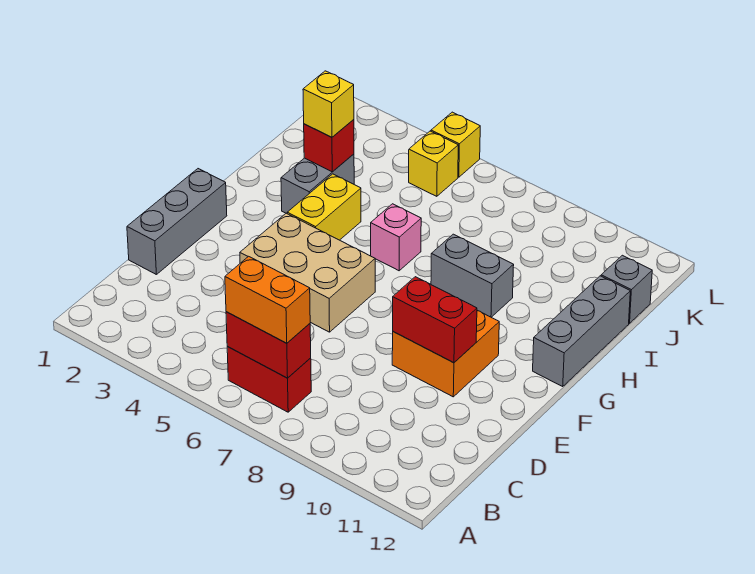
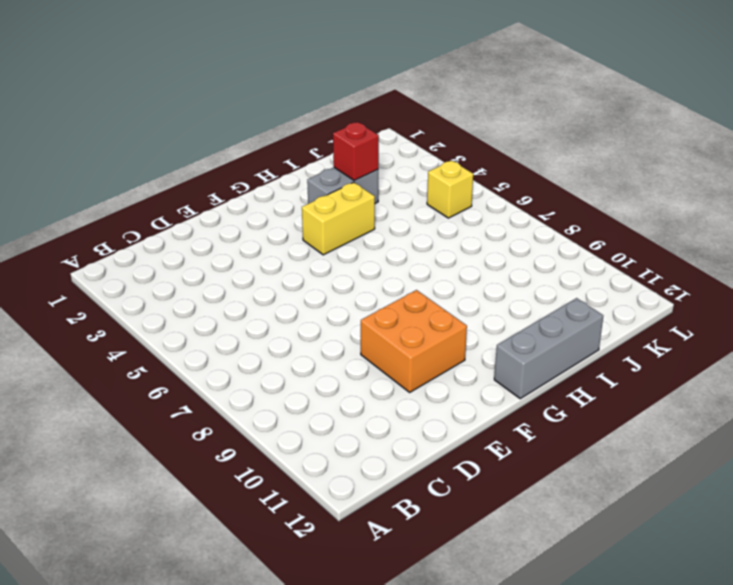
none -> red brick B6:B7 level 1
none -> grey brick D1:F1 level 1
none -> tan brick E4:F6 level 1

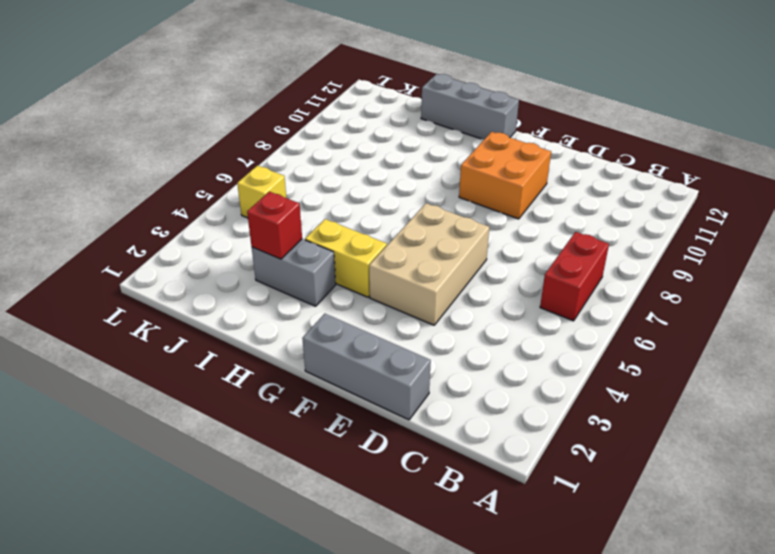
none -> pink brick H6 level 1
none -> grey brick H8:H9 level 1
none -> grey brick J12 level 1

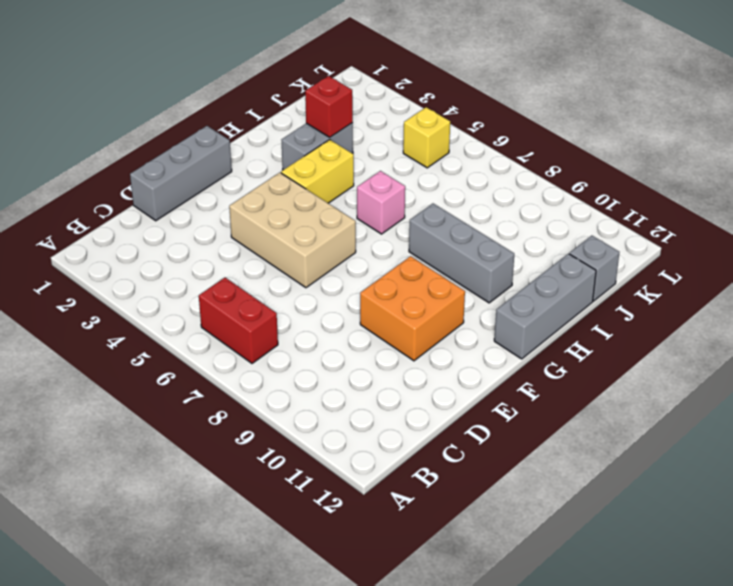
grey brick H8:H10 level 1 -> grey brick H8:H9 level 1
none -> yellow brick L5 level 1
none -> red brick B6:B7 level 2
none -> red brick E9:E10 level 2

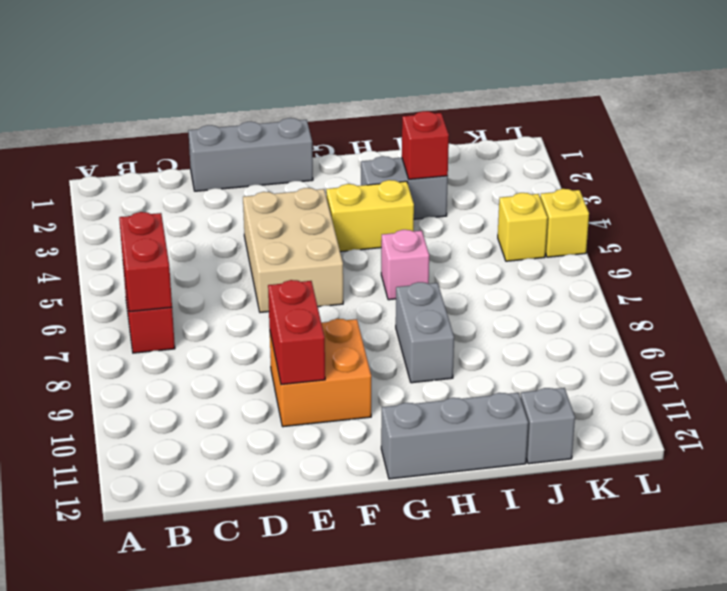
none -> orange brick B6:B7 level 3
none -> yellow brick I3 level 3

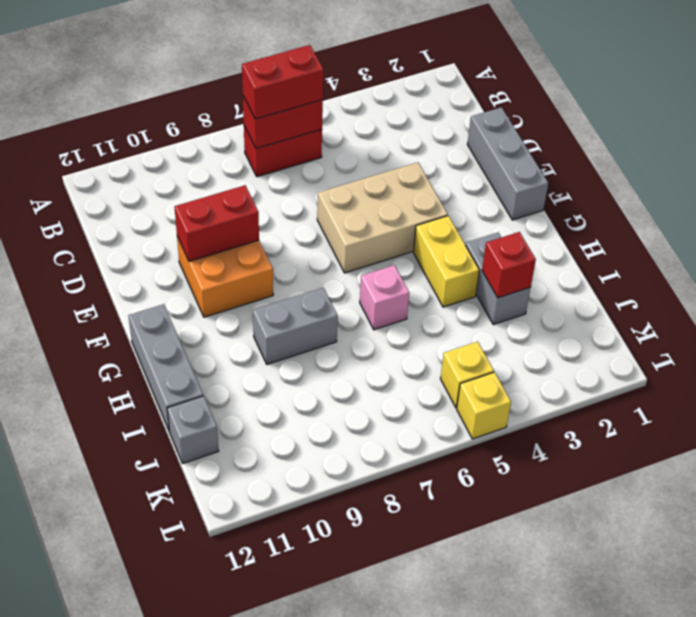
red brick B6:B7 level 3 -> orange brick B6:B7 level 3
none -> yellow brick I3 level 3

